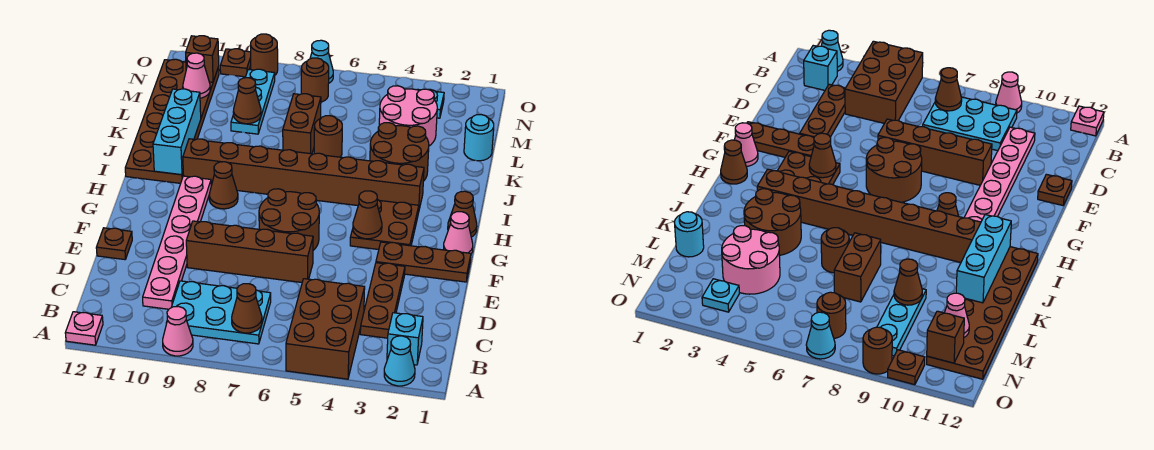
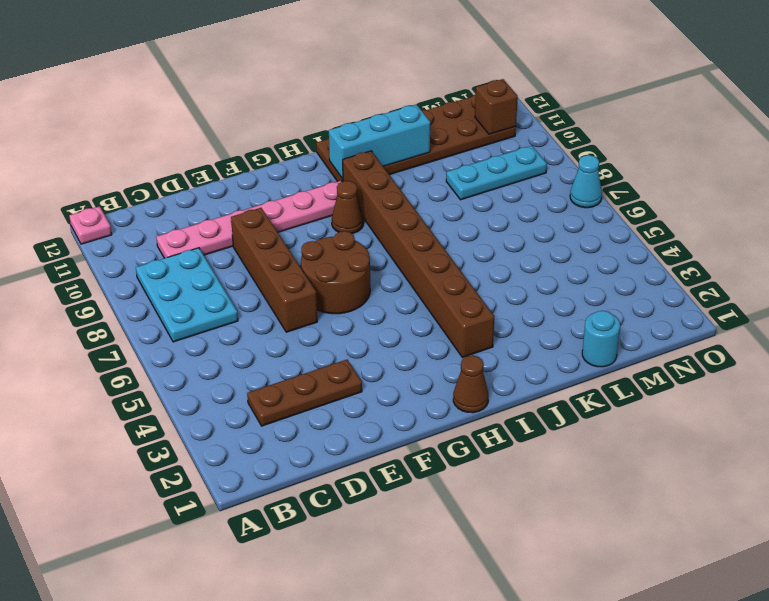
none -> cyan cone A2 level 1
none -> brown brick A4:C5 level 1
none -> pink cone A9 level 1
none -> cyan brick B2 level 1

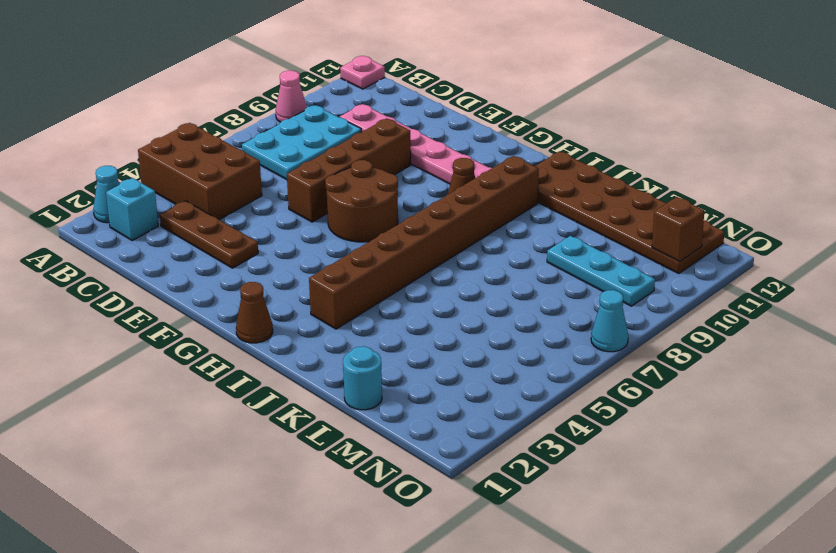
none -> brown plate E12 level 1
none -> brown plate F1:F3 level 1
none -> pink cone G1 level 1
none -> brown plate G3:H4 level 1

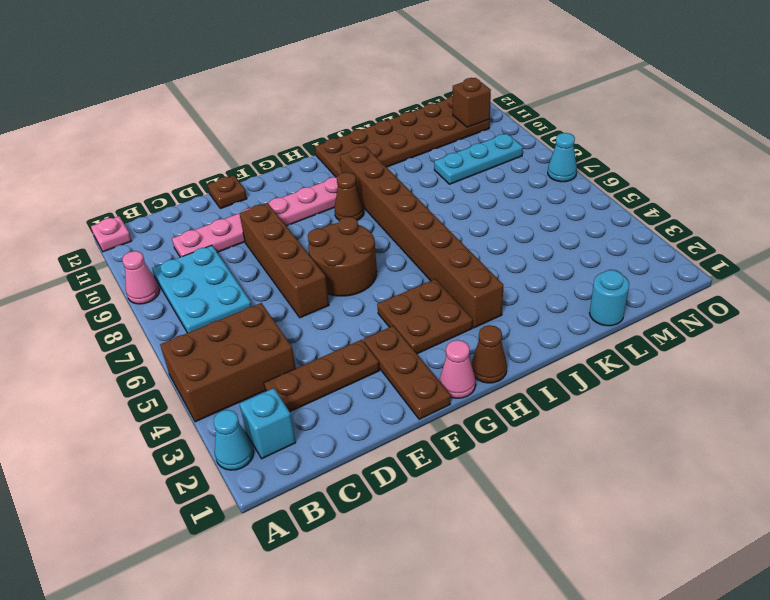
none -> brown round brick J3:K4 level 1
none -> brown round brick K6 level 1
none -> brown brick K7:L7 level 1
none -> pink round brick L3:M4 level 1

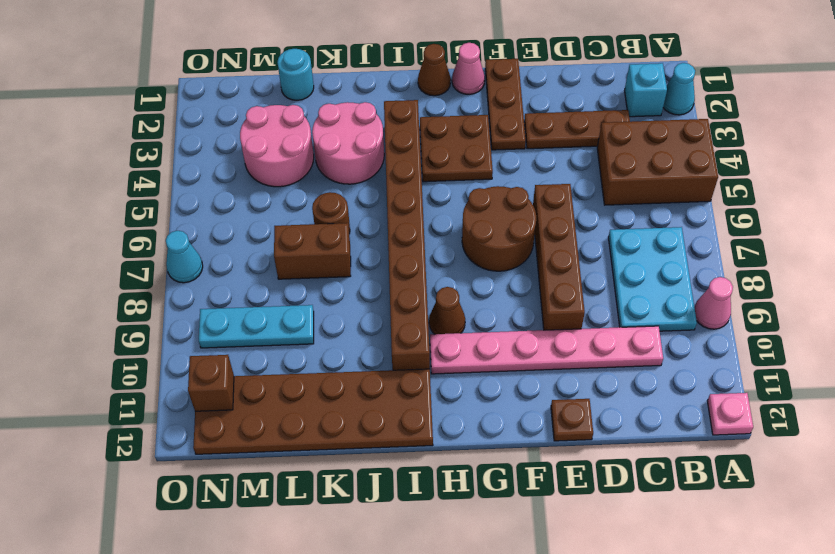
pink round brick J3:K4 level 1 -> brown round brick J3:K4 level 1
none -> cyan plate N3 level 1
none -> brown round brick N7 level 1
none -> brown round brick O9 level 1
none -> brown plate O10 level 1

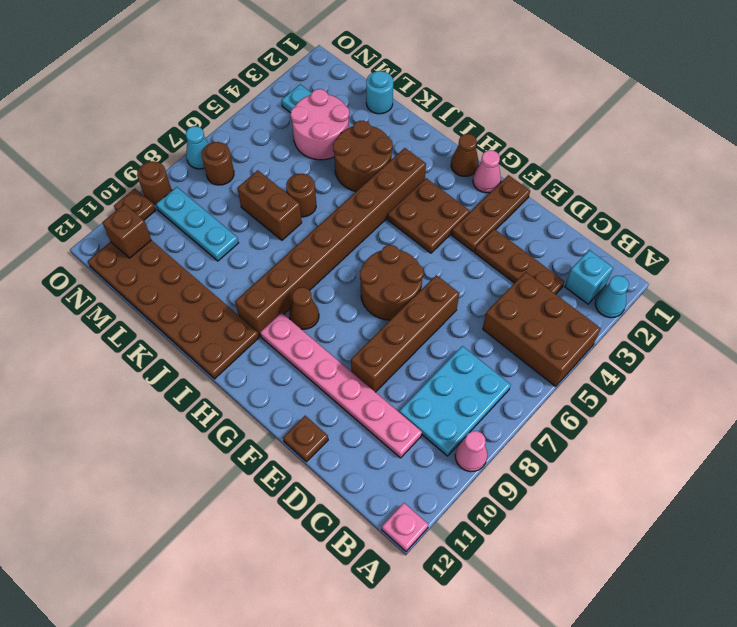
none -> brown cone B7 level 2
none -> brown cone G4 level 2
none -> cyan brick I11:K11 level 2
none -> brown cone L9 level 2

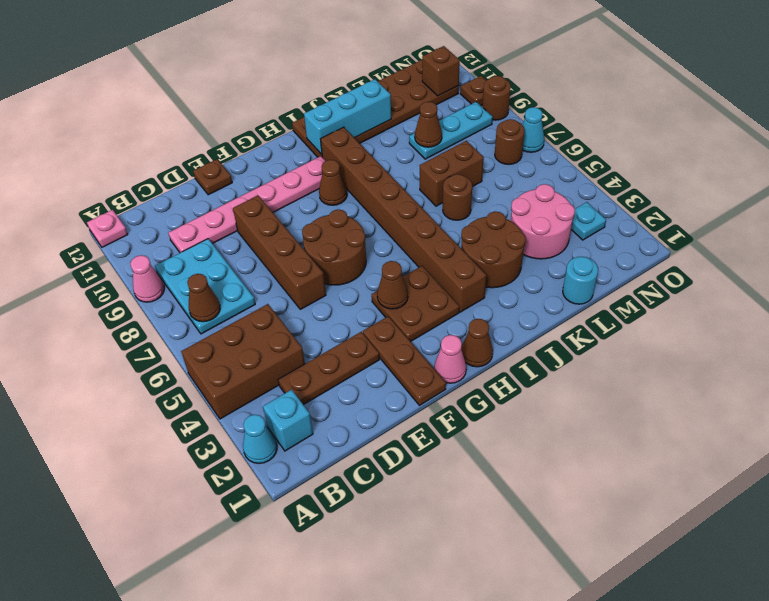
none -> pink cone M11 level 2

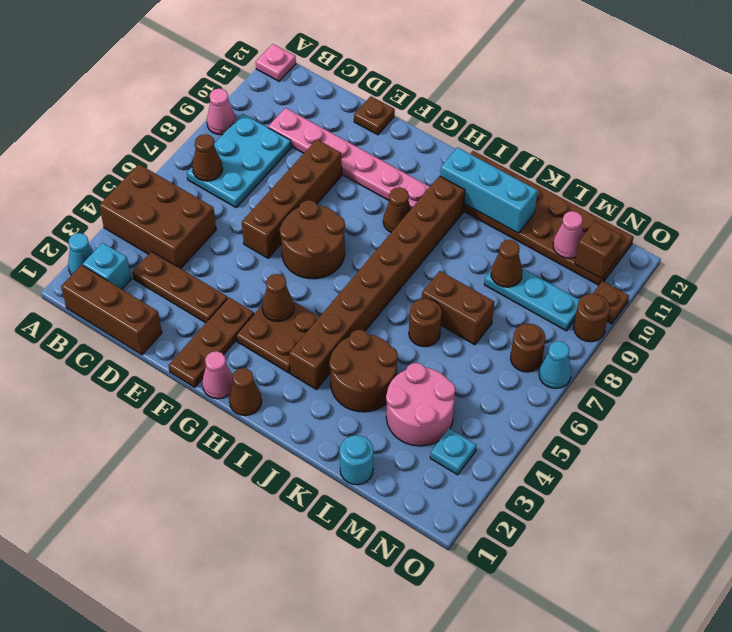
brown brick B1:D1 level 1 -> none

